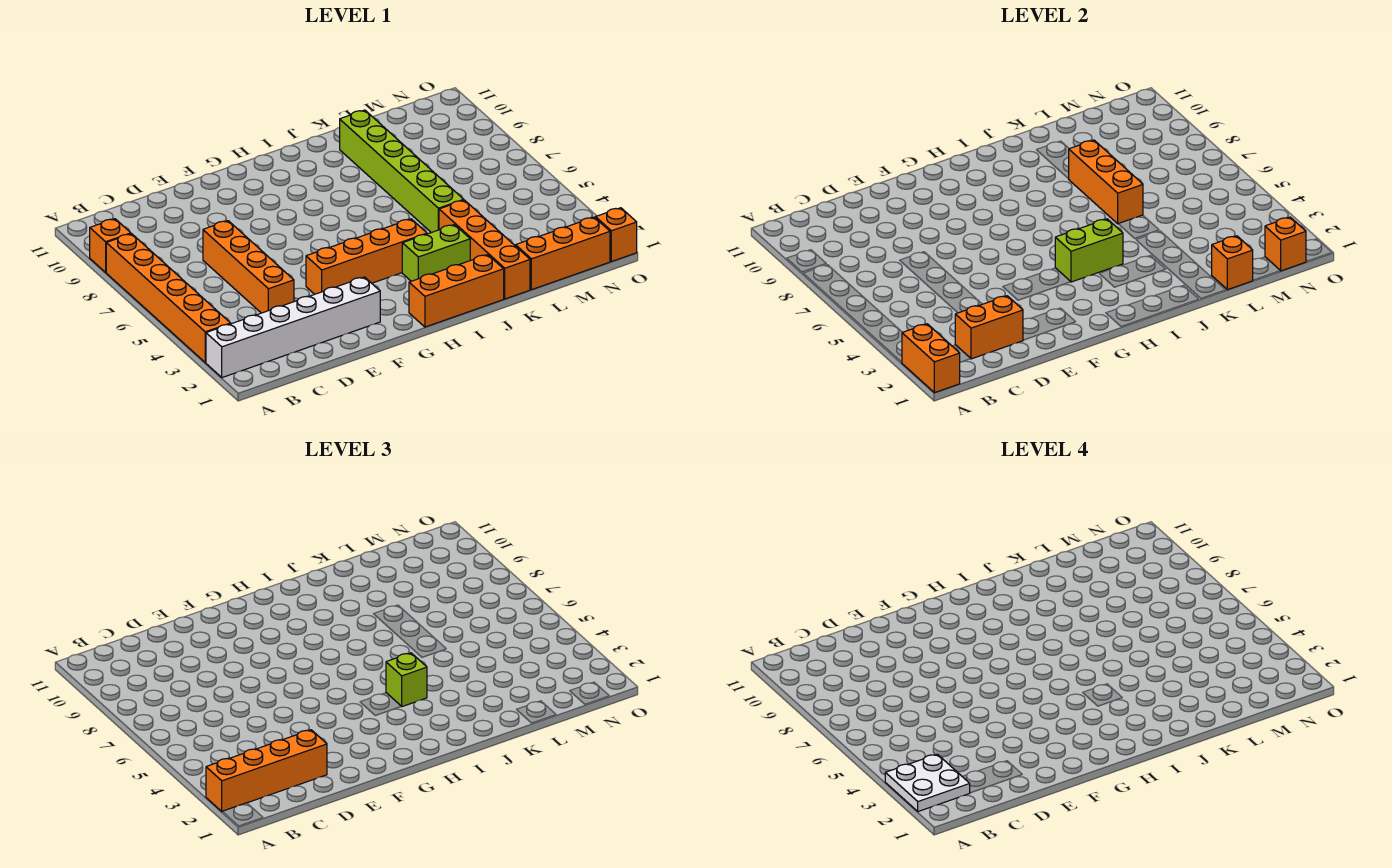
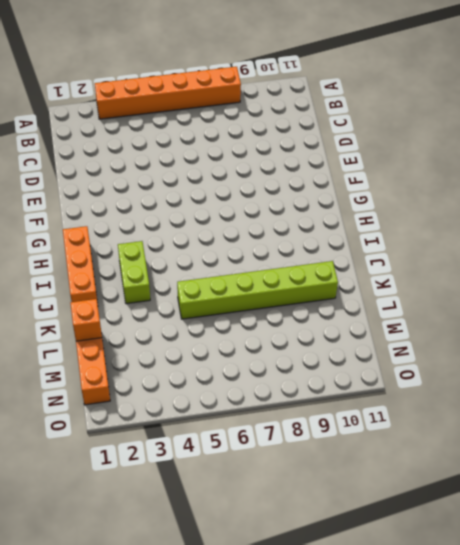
none -> white brick A2:F2 level 1
none -> orange brick A9 level 1
none -> orange brick D4:D7 level 1

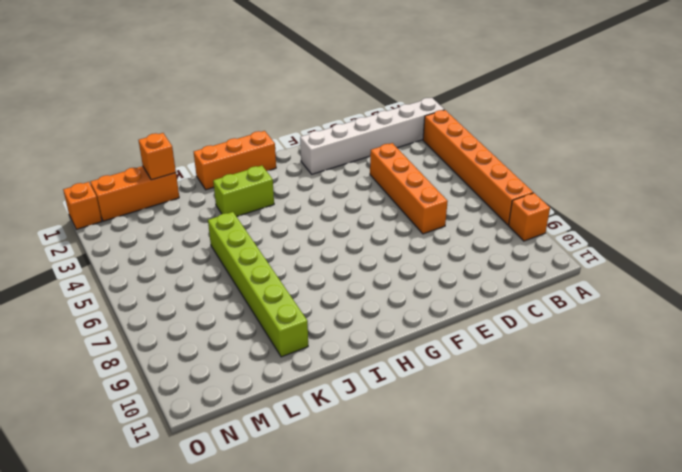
none -> orange brick F4:I4 level 1
none -> orange brick K1:K4 level 1
none -> orange brick A1:A2 level 2

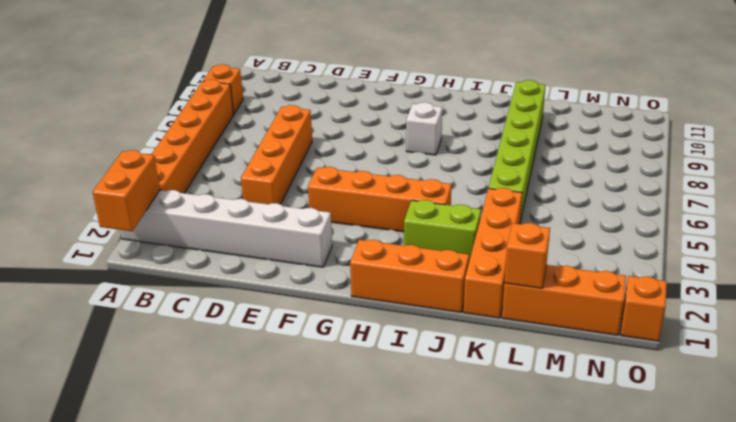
white brick H8 level 1 -> none
none -> orange brick C2:D2 level 2
none -> lime brick H4:I4 level 2
none -> orange brick K6:K8 level 2

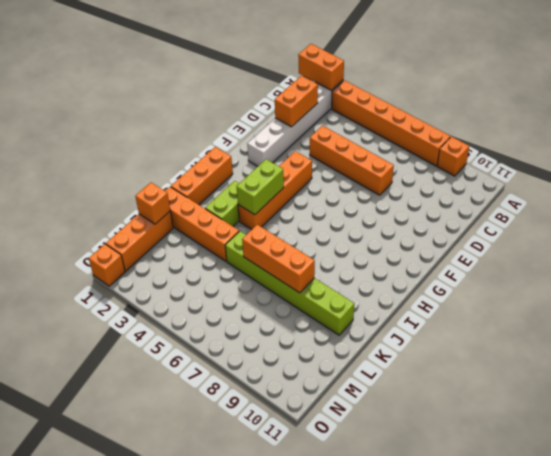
none -> orange brick N1 level 2
none -> orange brick A2:D2 level 3
none -> lime brick I4 level 3

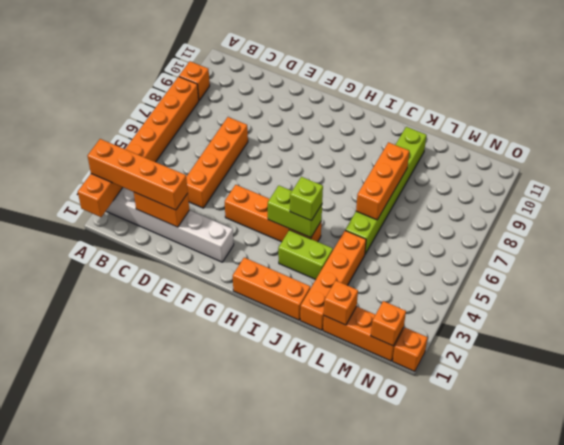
none -> white plate A2:B3 level 4

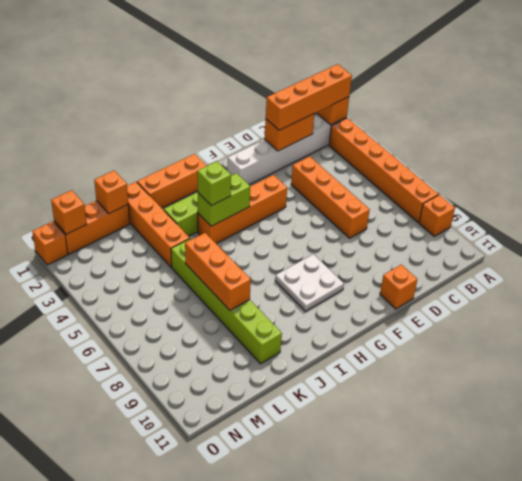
orange brick E11 level 1 -> none
white plate G8:H9 level 1 -> white plate A2:B3 level 4

